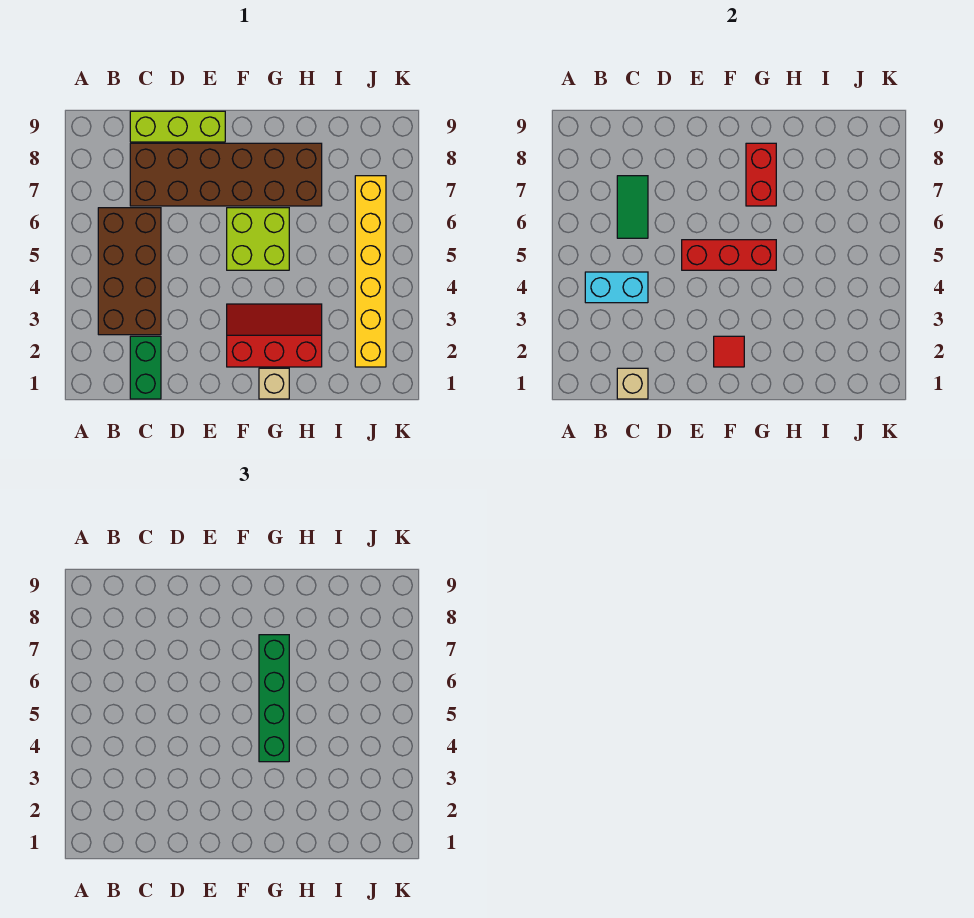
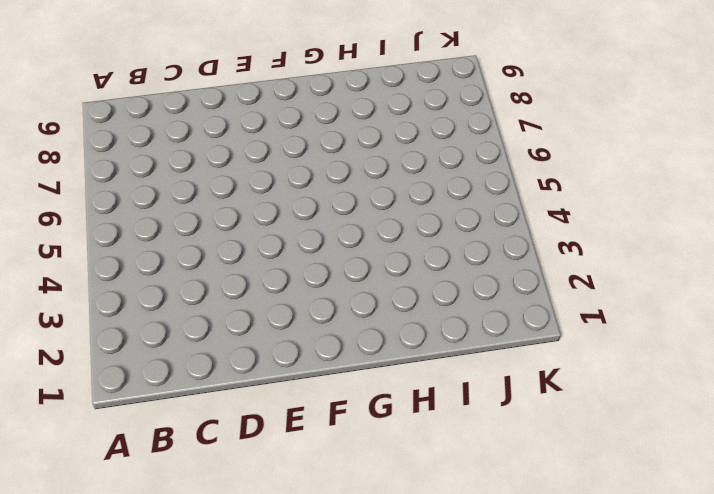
none -> brown brick B3:C6 level 1
none -> green brick C1:C2 level 1
none -> brown brick C7:H8 level 1

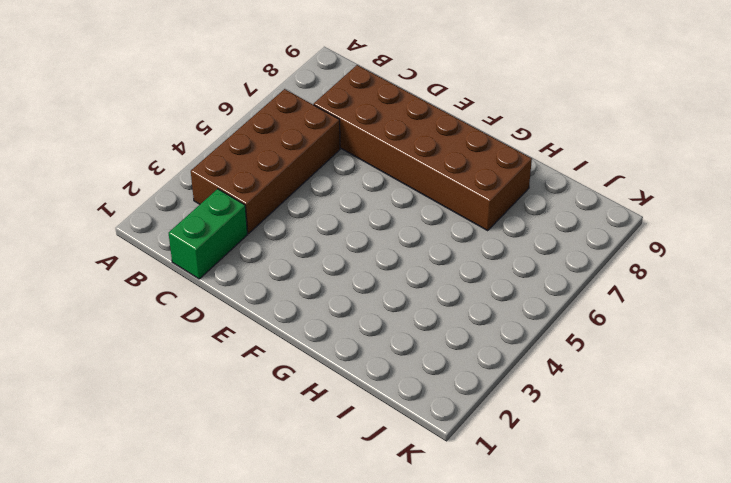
none -> lime brick C9:E9 level 1
none -> red slope F2:H3 level 1 top 2
none -> lime brick F5:G6 level 1

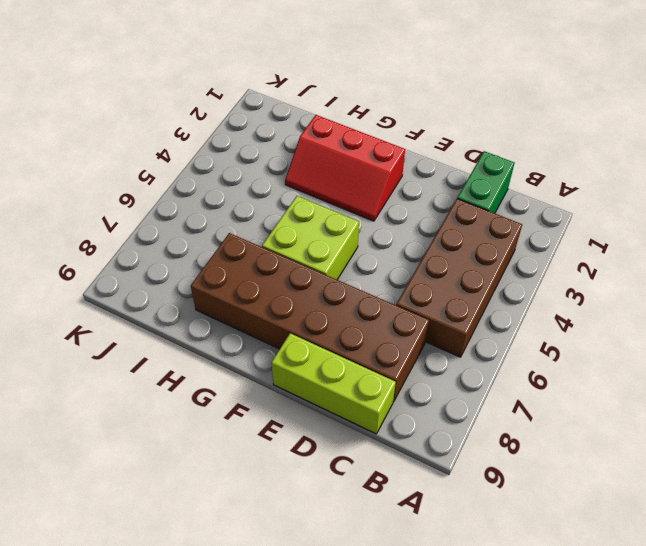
none -> tan brick G1 level 1
none -> yellow brick J2:J7 level 1
none -> cyan brick B4:C4 level 2

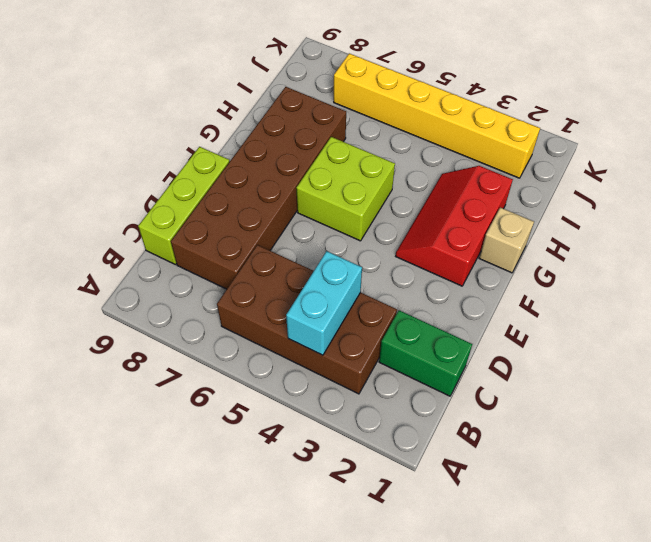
none -> tan brick C1 level 2
none -> green tile C6:C7 level 2
none -> red brick E5:G5 level 2

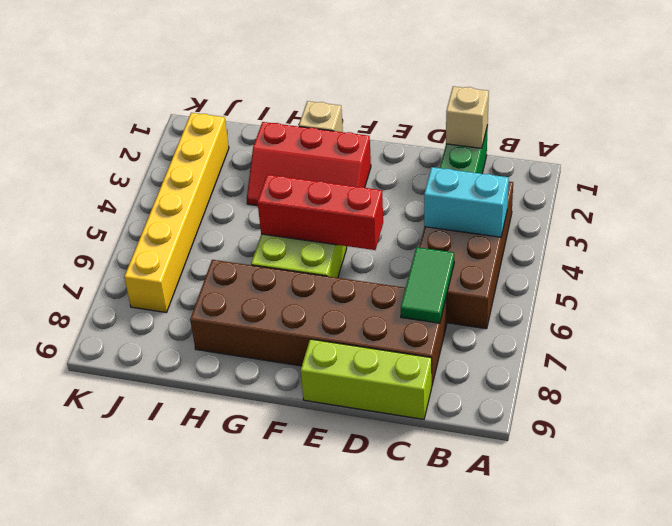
none -> red tile F2 level 2
none -> red brick G7:G8 level 2
none -> green brick G4:G7 level 3

